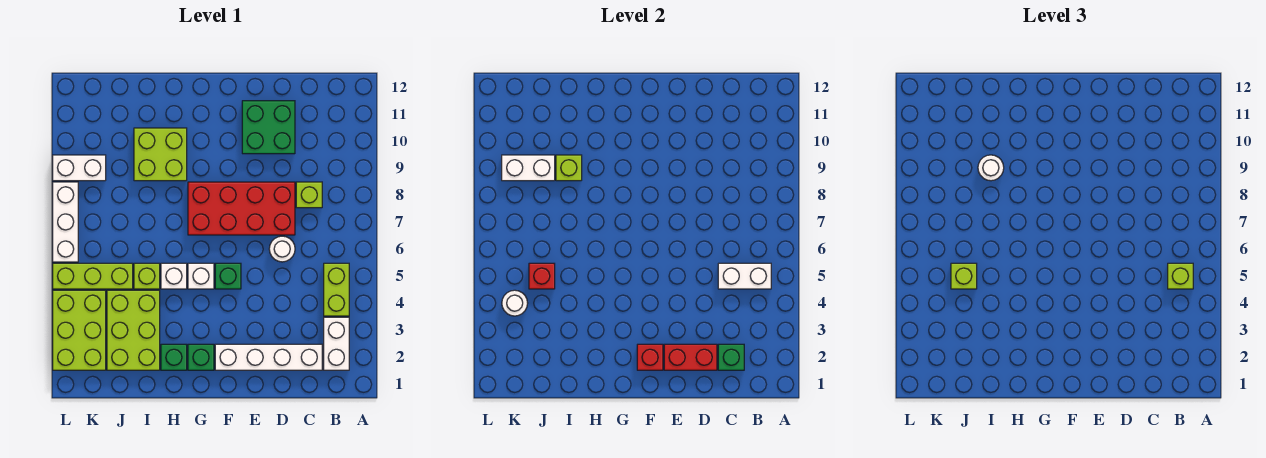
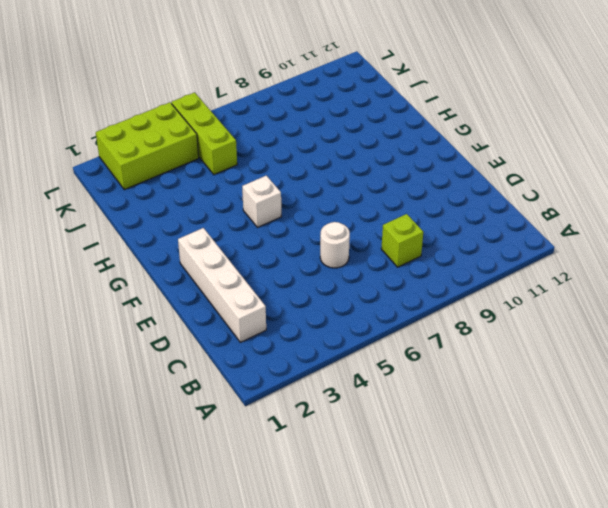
none -> white brick B2:B3 level 1
none -> lime brick B4:B5 level 1
none -> red brick D7:G8 level 1
none -> green brick D10:E11 level 1

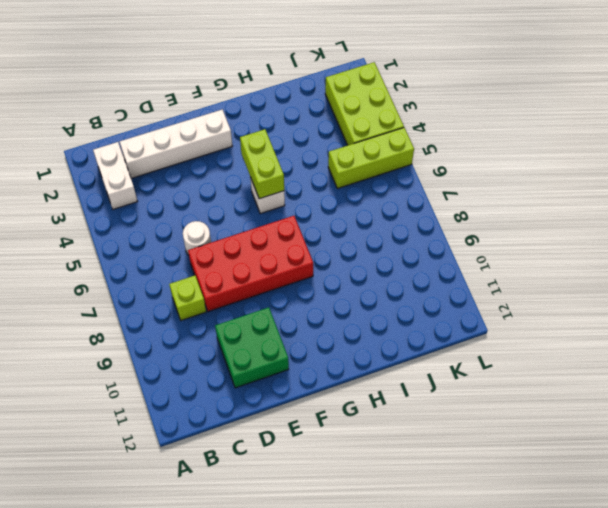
lime brick G4:G5 level 2 -> lime brick B4:B5 level 1
none -> green brick F5 level 1
none -> green brick G2 level 1
none -> green brick H2 level 1
none -> white brick H5 level 1

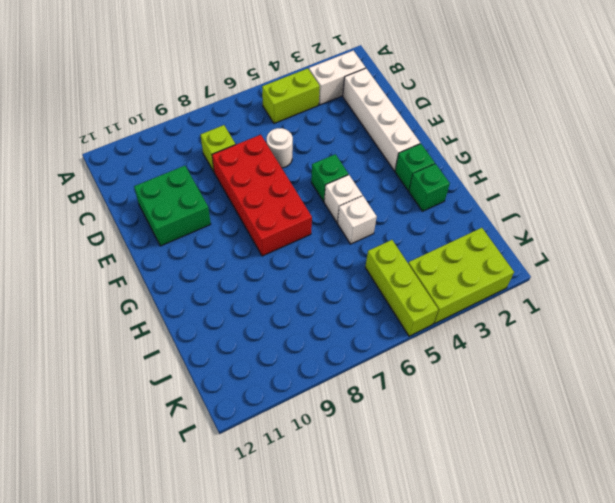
none -> lime brick H9:I10 level 1
none -> lime brick I2:J4 level 1
none -> lime brick I5 level 1
none -> white brick K9:L9 level 1

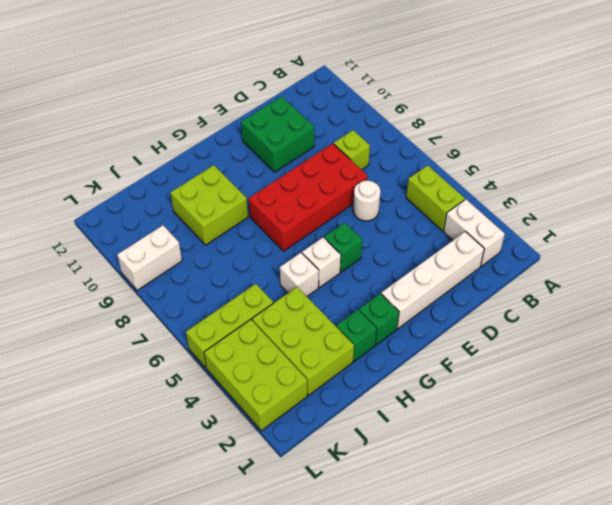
none -> lime brick I5 level 1
none -> white brick L6:L8 level 1
none -> white brick B5:C5 level 2
none -> green brick C2 level 2

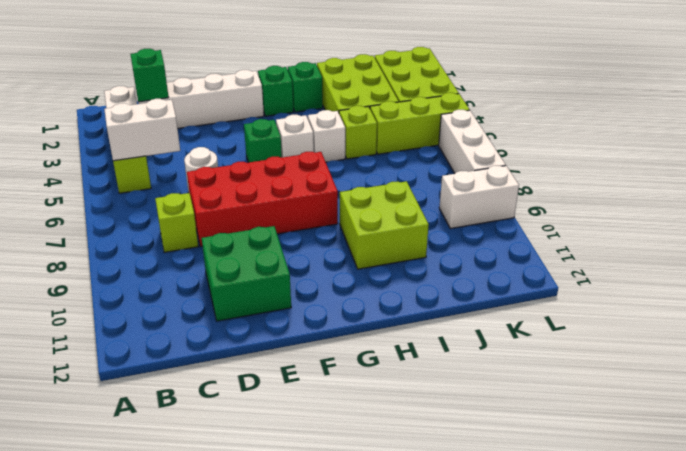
none -> red brick D2:E2 level 2
none -> red brick F2 level 2
none -> lime brick I9 level 2
none -> red brick J5 level 2

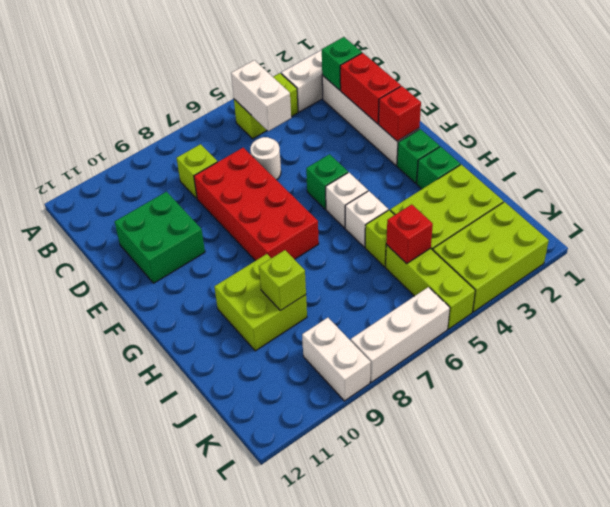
none -> white brick J9:K9 level 2
none -> white round brick K4 level 2
none -> lime brick B5 level 3
none -> white round brick I9 level 3

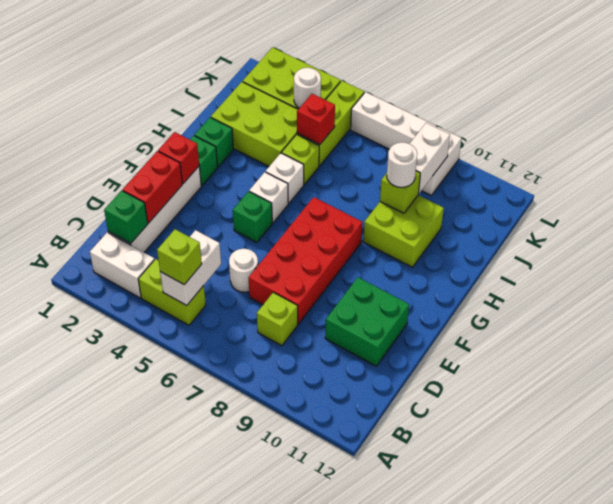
none -> lime brick J5 level 3

